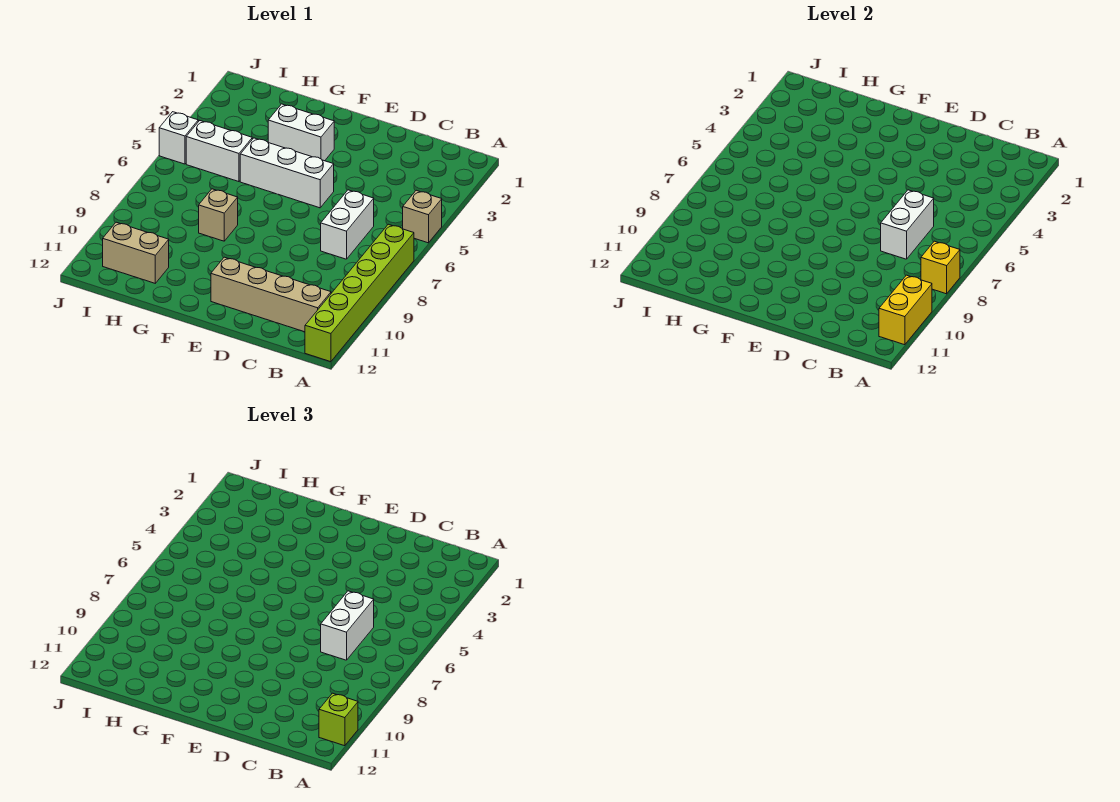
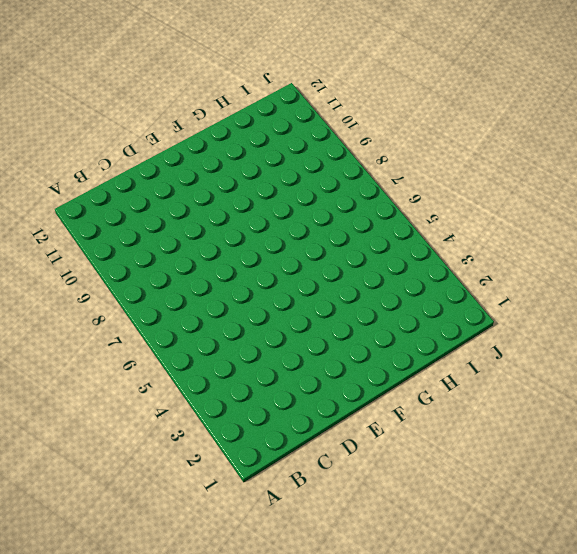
none -> tan brick A5 level 1
none -> lime brick A7:A12 level 1
none -> tan brick B11:E11 level 1

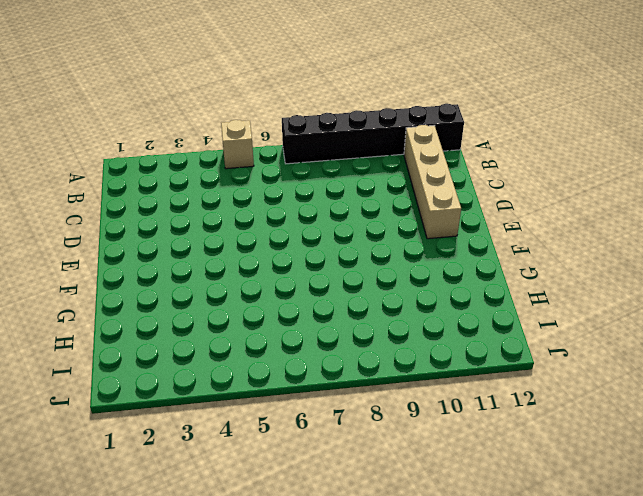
black brick A7:A12 level 1 -> lime brick A7:A12 level 1
none -> white brick C6:C7 level 1
none -> white brick E5:G5 level 1
none -> white brick F3:G3 level 1

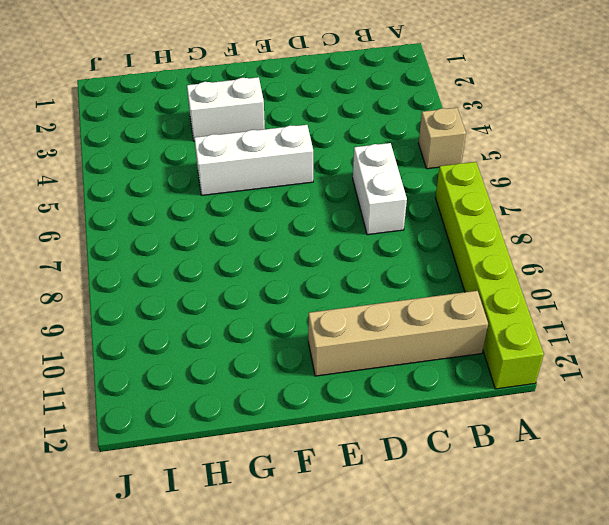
none -> tan brick G8 level 1
none -> white brick H5:I5 level 1
none -> tan brick H11:I11 level 1

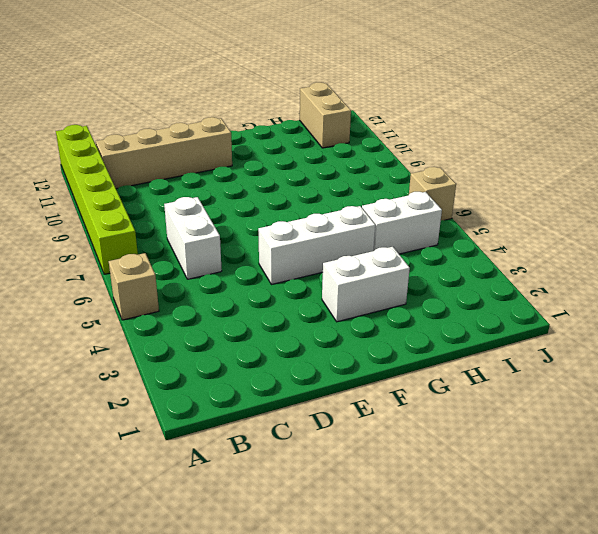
tan brick I11:I12 level 1 -> tan brick H11:I11 level 1
tan brick J6 level 1 -> tan brick G8 level 1
none -> white brick J5 level 1
none -> yellow brick A8 level 2
none -> yellow brick A10:A11 level 2

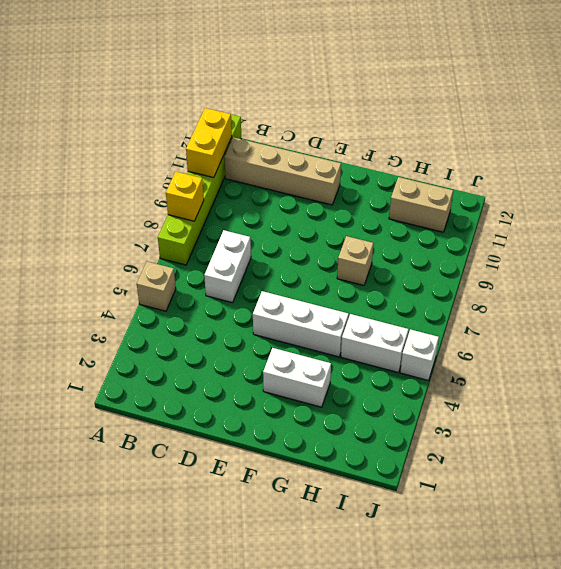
none -> white brick C6:C7 level 2
none -> lime brick A11 level 3
none -> white brick C6:C7 level 3

